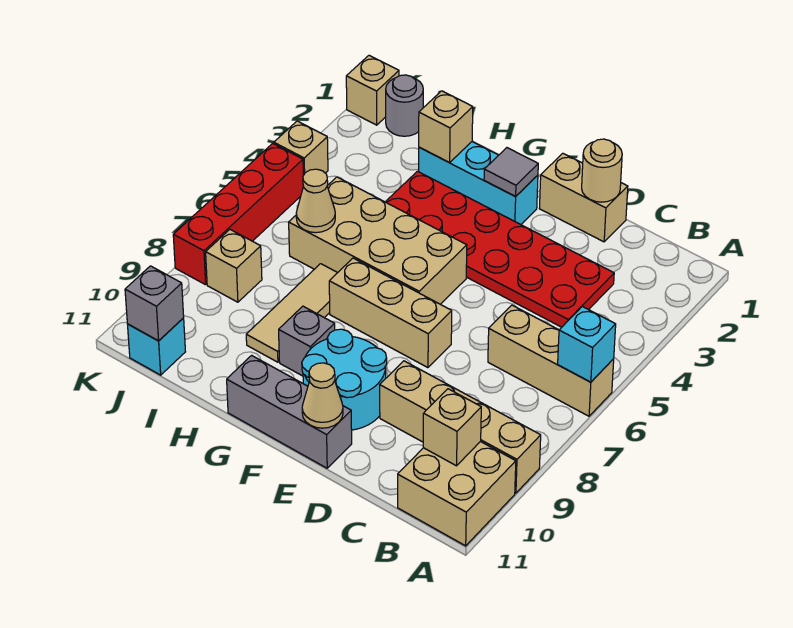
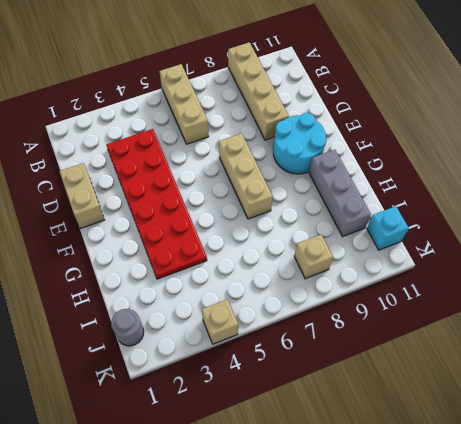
grey brick G10:I10 level 1 -> grey brick E11:G11 level 1
none -> tan brick A10:B11 level 1
none -> cyan brick F2:H2 level 1
none -> tan brick F5:I6 level 1

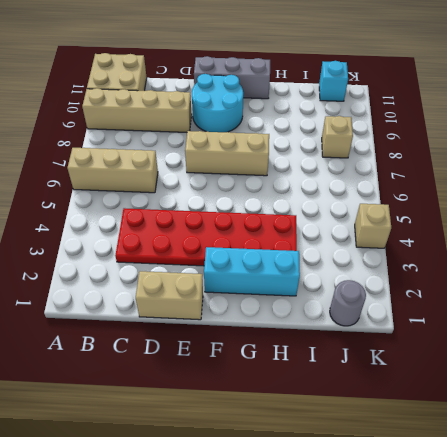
none -> tan brick F5:I6 level 1
none -> grey brick G9 level 1
none -> tan tile H7:H9 level 1

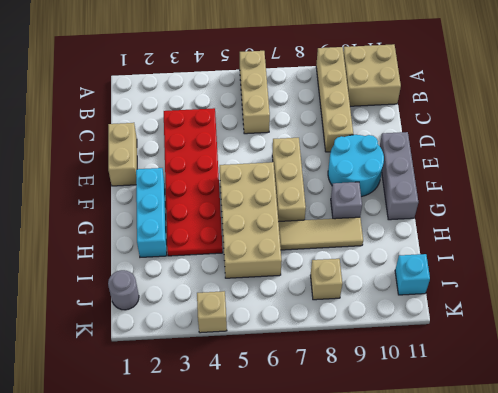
none -> tan brick K1 level 1
none -> red brick K5:K8 level 1
none -> cyan brick A6 level 2

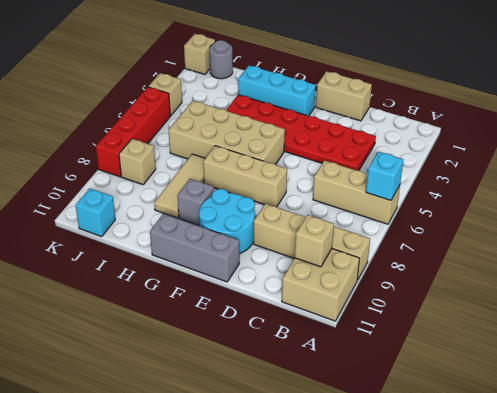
none -> tan round brick D1 level 2
none -> tan cone E11 level 2
none -> grey tile F2 level 2

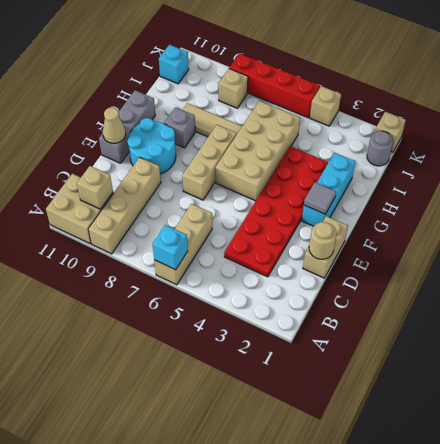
none -> tan brick H2 level 2
none -> tan cone I6 level 2
none -> grey brick J11 level 2

